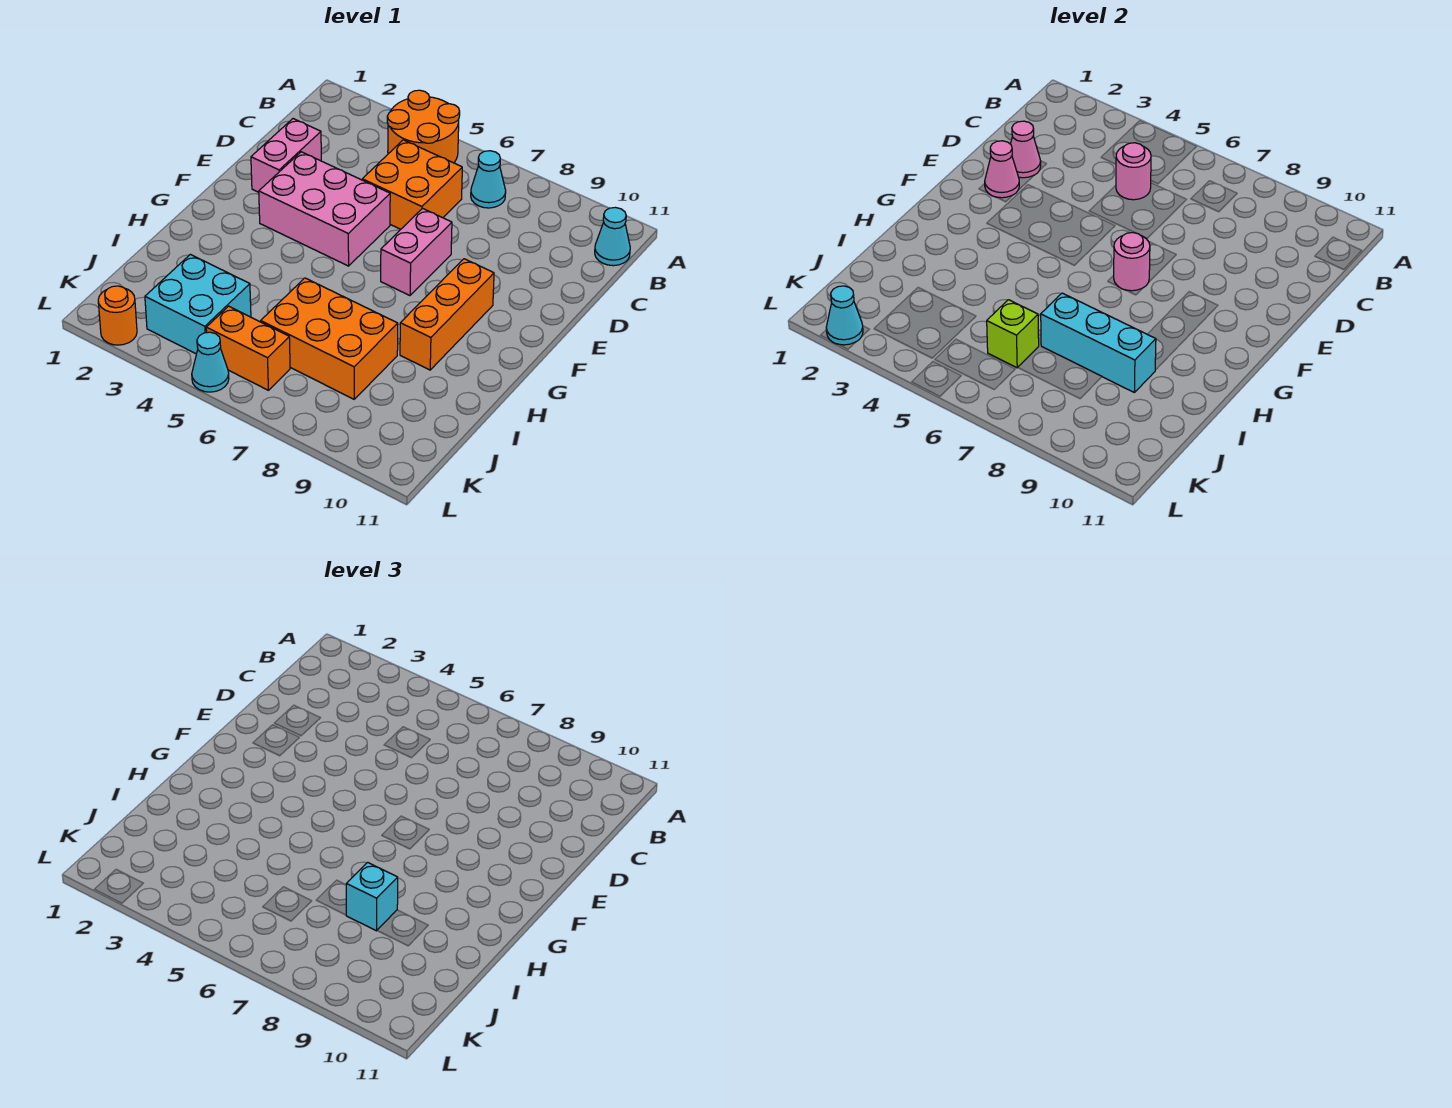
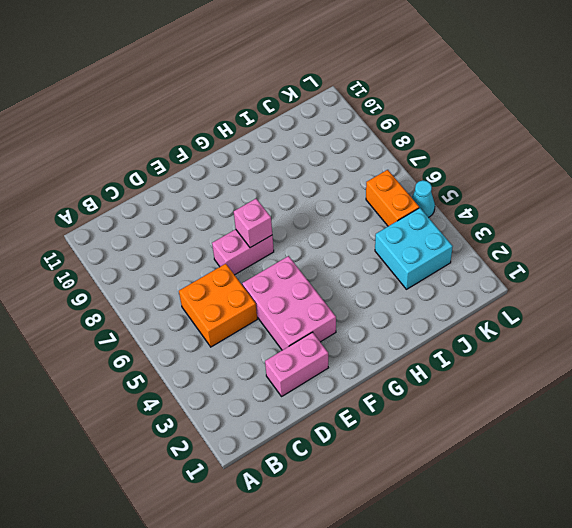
pink brick F7 level 2 -> pink round brick F7 level 2
none -> orange round brick A4:B5 level 1
none -> cyan cone B7 level 1
none -> cyan cone B11 level 1

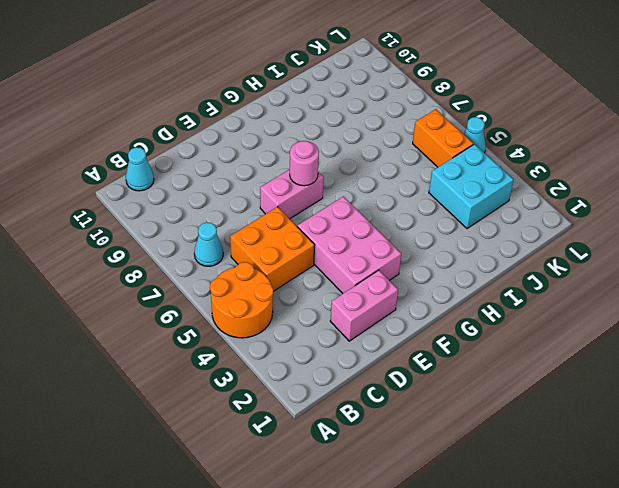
none -> orange brick F9:H9 level 1
none -> orange brick I6:J8 level 1
none -> orange round brick L2 level 1

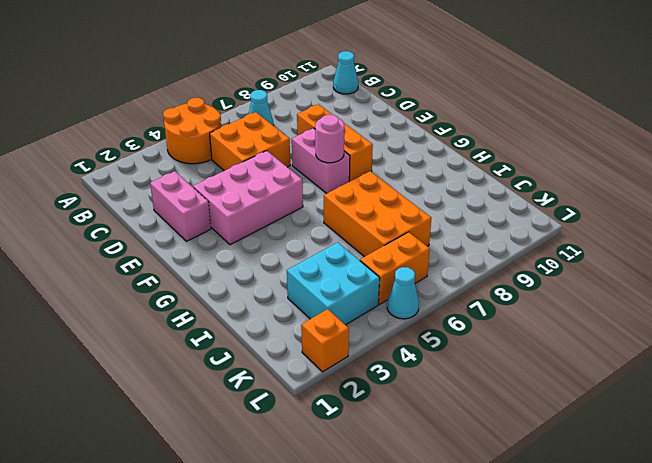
orange brick D8:F8 level 1 -> orange brick F9:H9 level 1
orange brick H6:J7 level 1 -> orange brick I6:J8 level 1
orange brick L2 level 1 -> orange round brick L2 level 1
none -> pink round brick C5 level 2
none -> pink cone D2 level 2
none -> pink cone E2 level 2

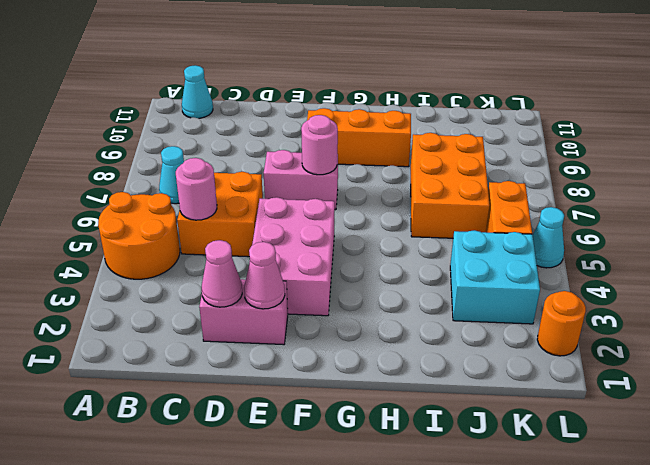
none -> cyan brick I7:I9 level 2
none -> lime brick J6 level 2
none -> cyan cone L2 level 2

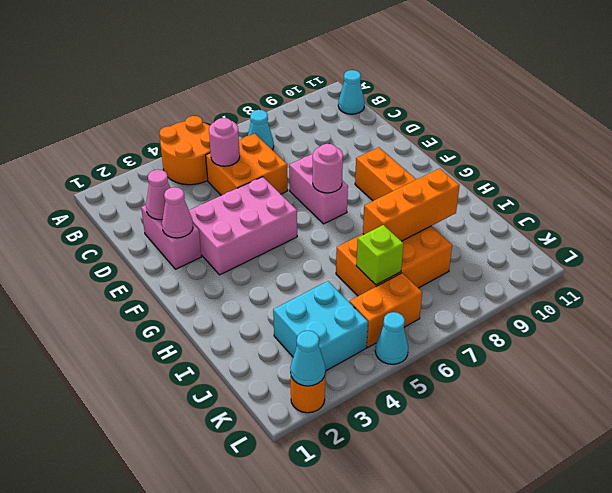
orange brick I7:I9 level 2 -> cyan brick I7:I9 level 2
none -> cyan brick I8 level 3

